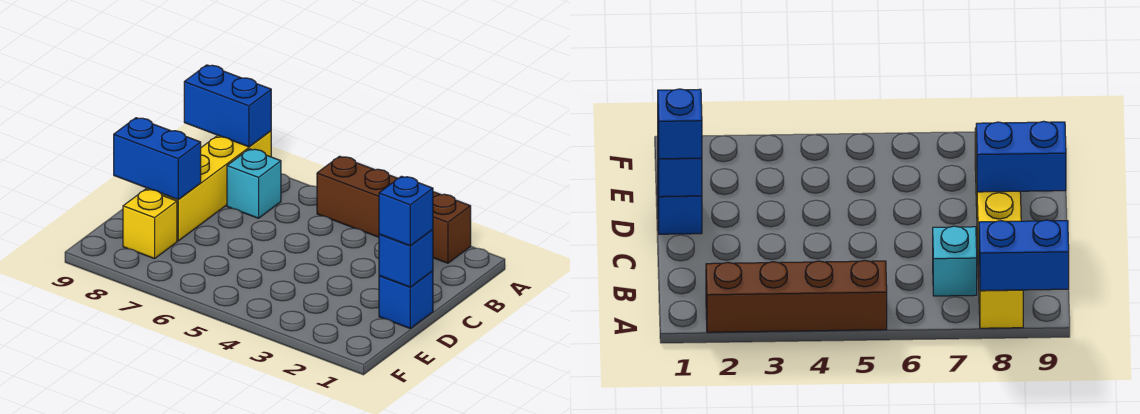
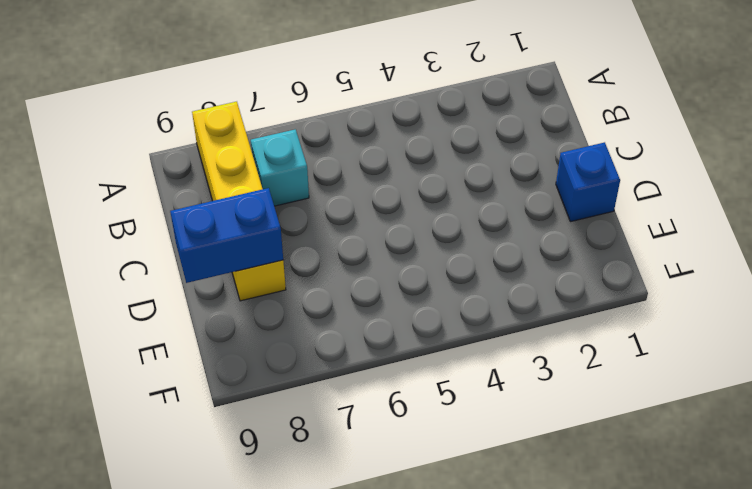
none -> brown brick A2:A5 level 1
none -> yellow brick E8 level 1

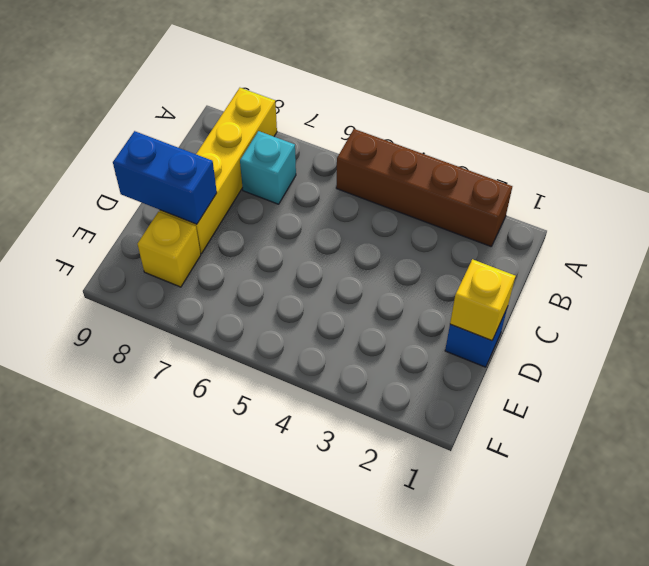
yellow brick D1 level 2 -> blue brick D1 level 2
none -> blue brick A8:A9 level 2
none -> blue brick D1 level 3

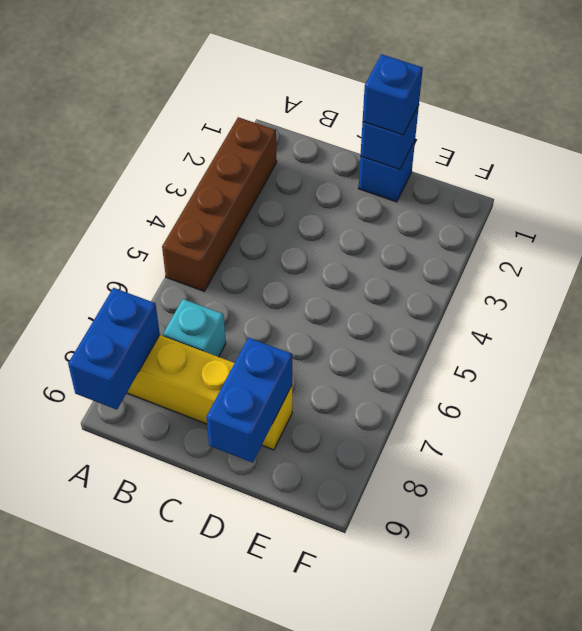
none -> yellow brick E8 level 1

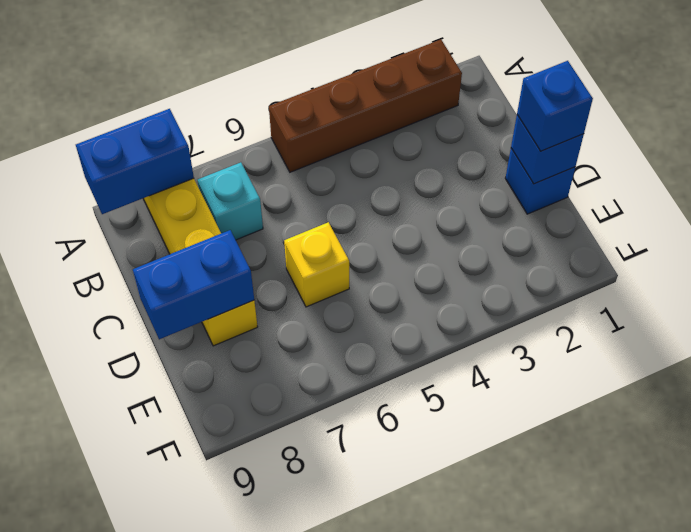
yellow brick D6 level 1 -> yellow brick E8 level 1

